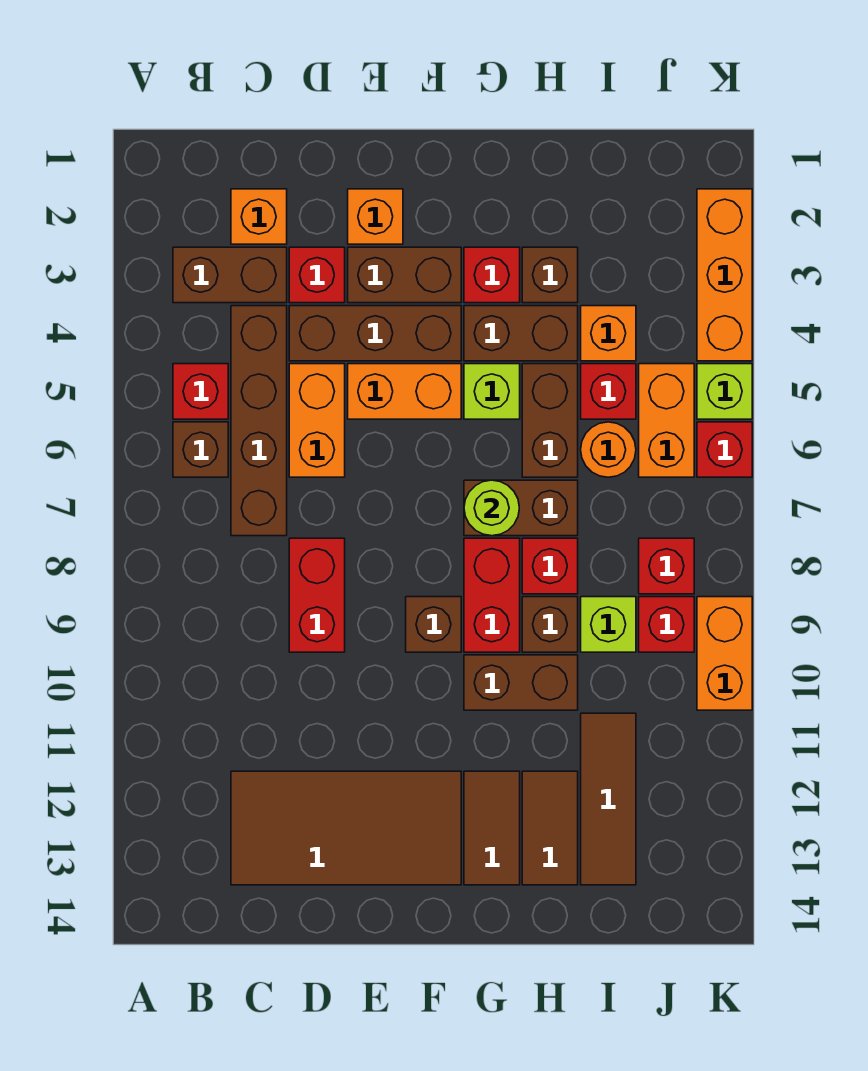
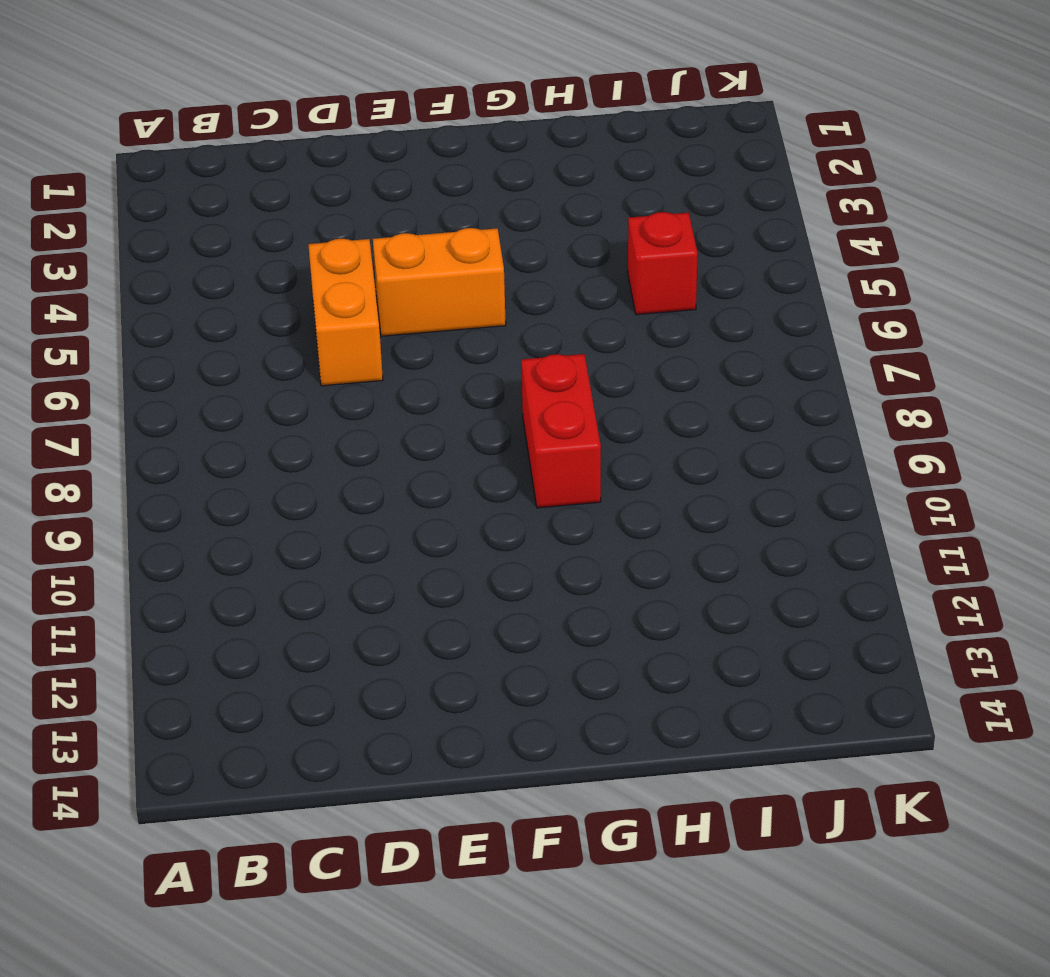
none -> brown brick B3:C3 level 1
none -> red brick B5 level 1
none -> brown brick B6 level 1
none -> orange brick C2 level 1

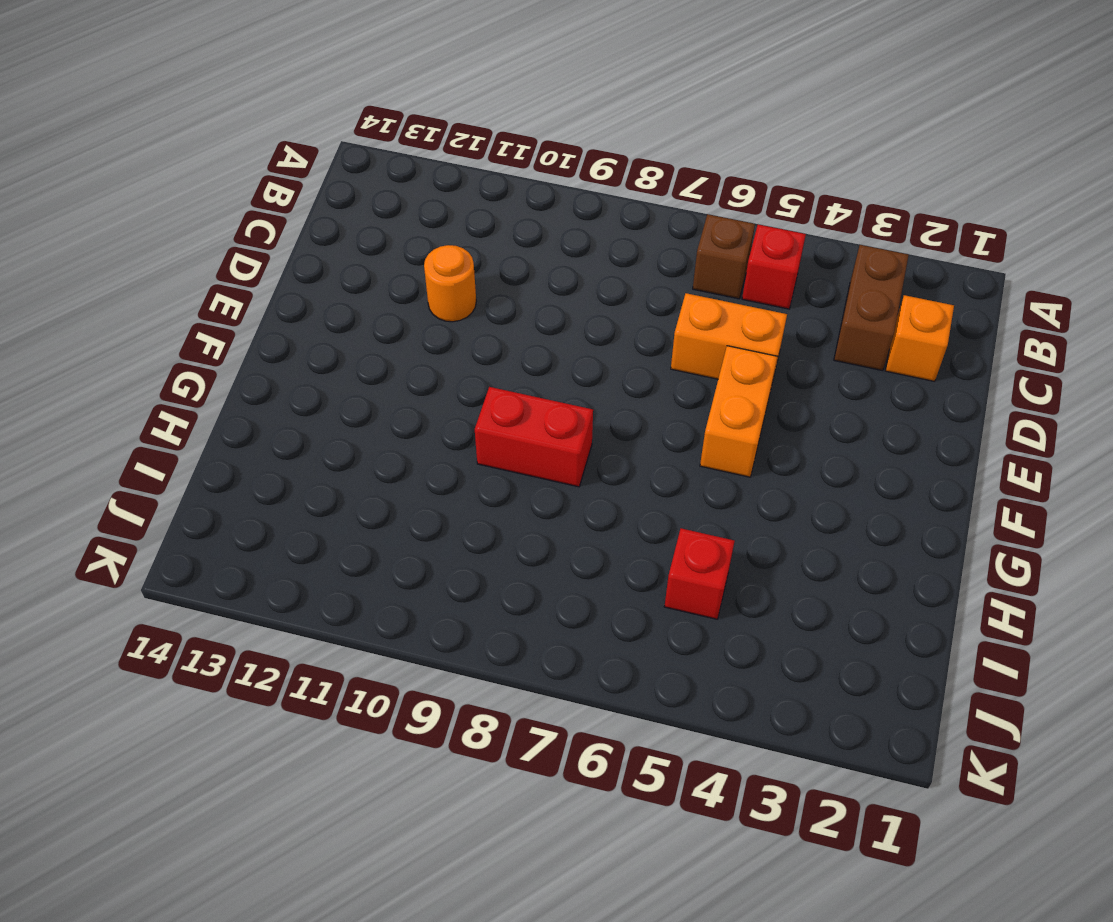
orange round brick D11 level 1 -> orange round brick I6 level 1
none -> brown brick C4:C7 level 1
none -> brown tile C12:F13 level 1
none -> red brick D3 level 1
none -> brown brick D4:F4 level 1

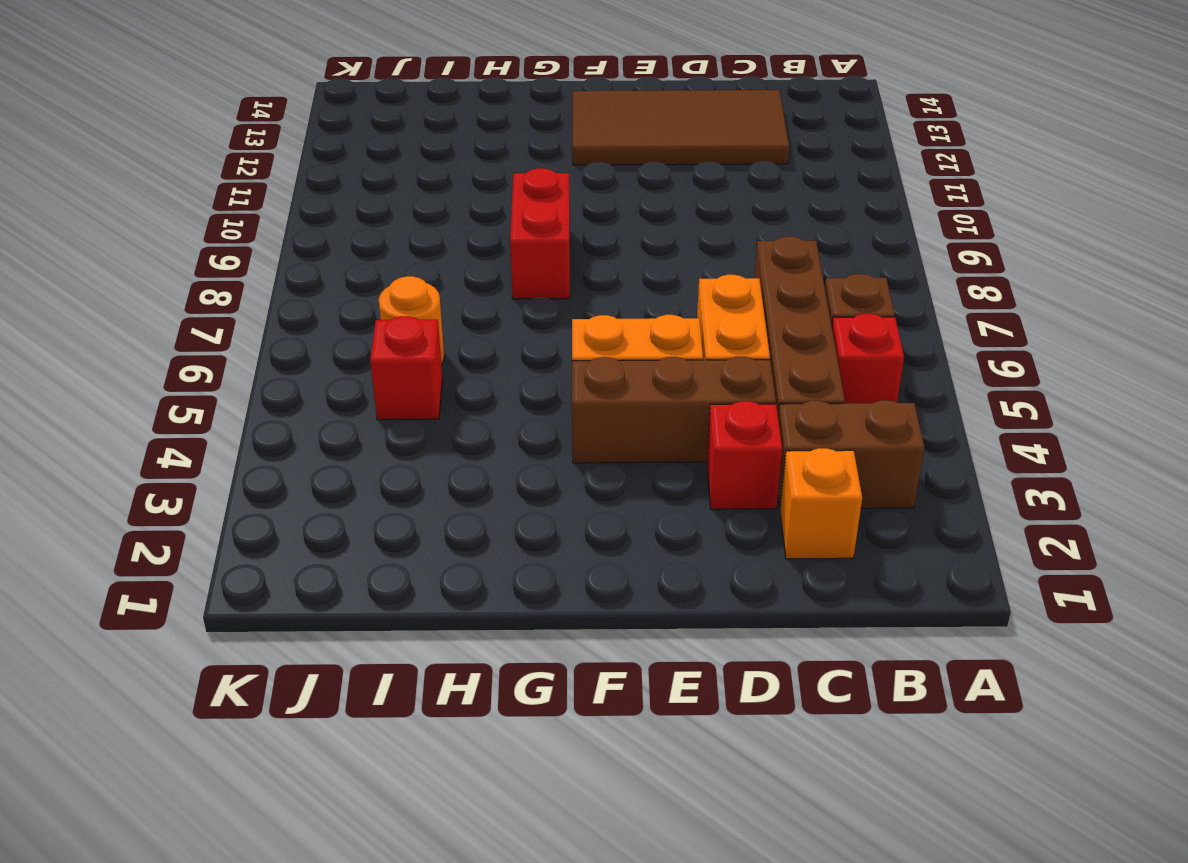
none -> red brick D8:D9 level 1
none -> orange brick E2 level 1
none -> brown brick E3:F3 level 1
none -> brown brick F9 level 1

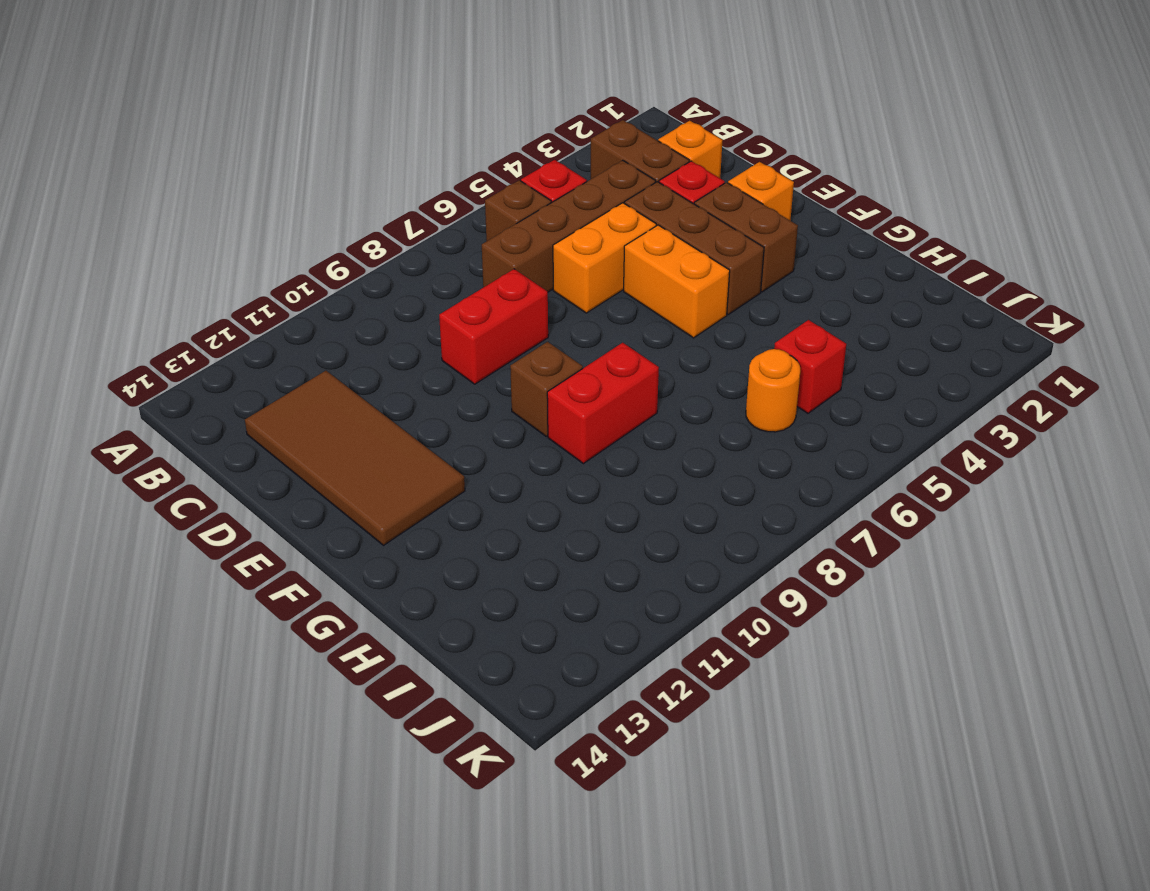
none -> red brick G3 level 1
none -> brown brick G4:H4 level 1
none -> lime brick G5 level 1
none -> brown brick G7:H7 level 1

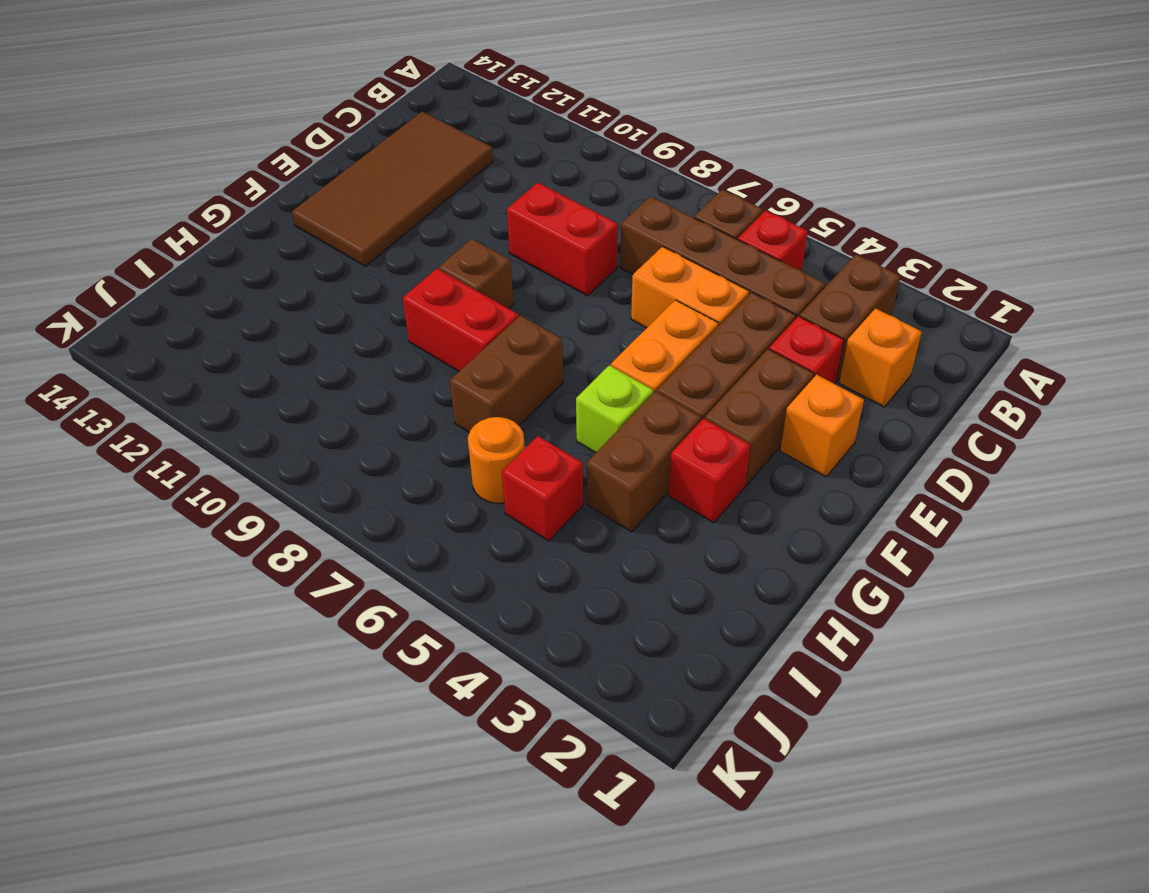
none -> brown brick G10:H10 level 1
none -> brown tile G12:G13 level 1
none -> brown brick H3 level 1
none -> brown brick H5:H6 level 1

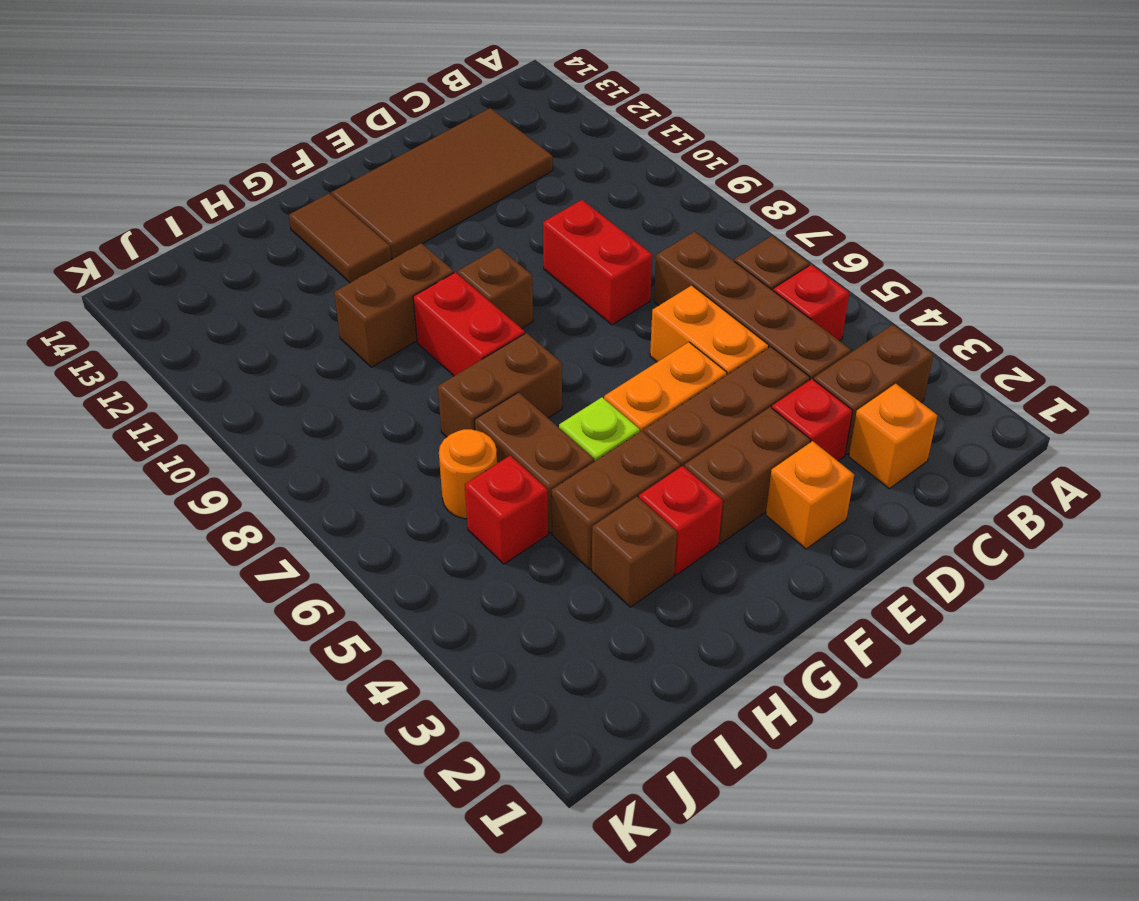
none -> red brick H8 level 1
none -> brown brick H9 level 1
none -> brown tile H12:H13 level 1
none -> orange brick I4 level 1

